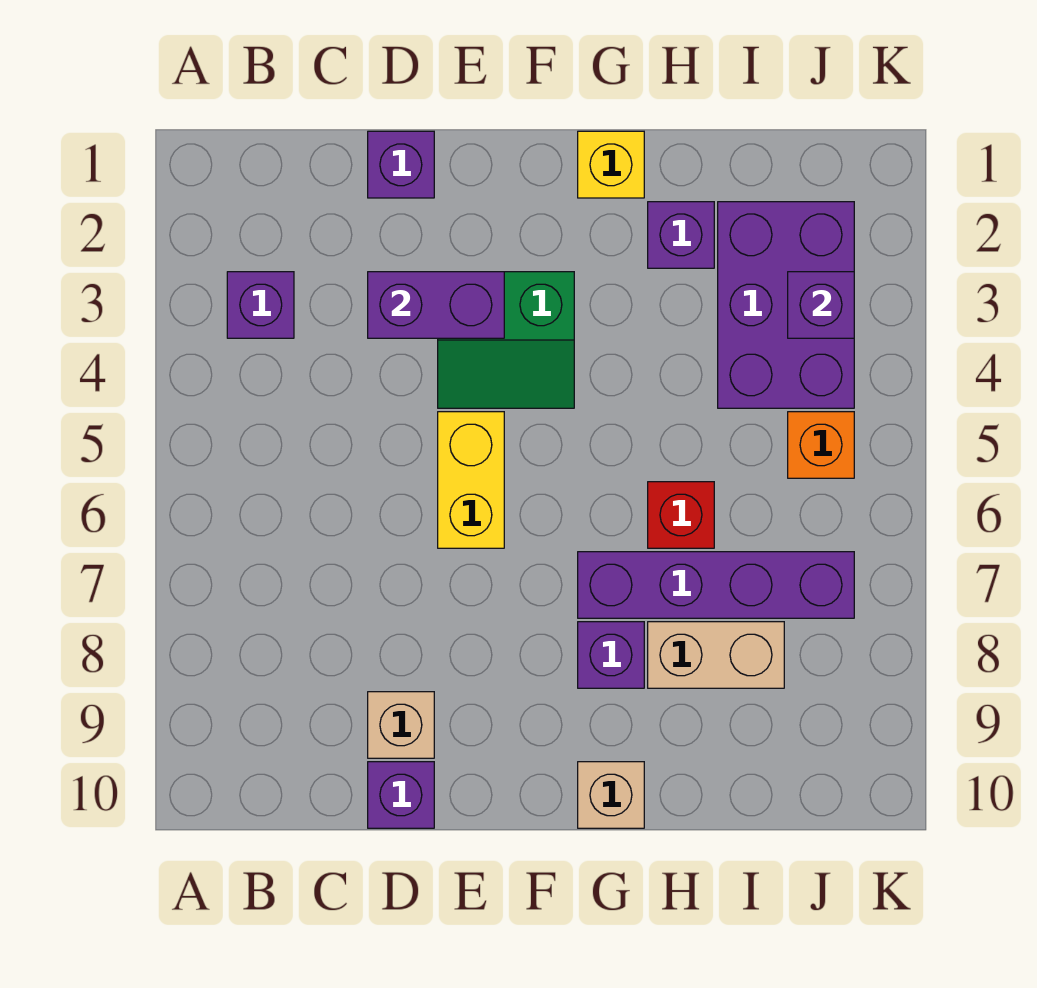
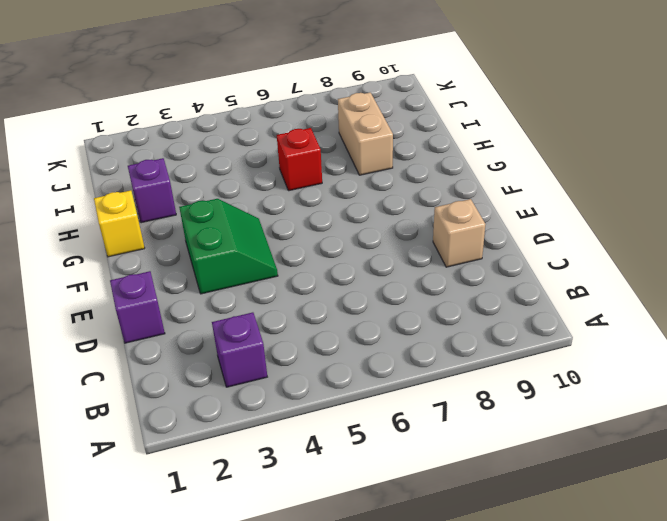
none -> purple brick D10 level 1
none -> yellow brick E5:E6 level 1
none -> purple brick G7:J7 level 1

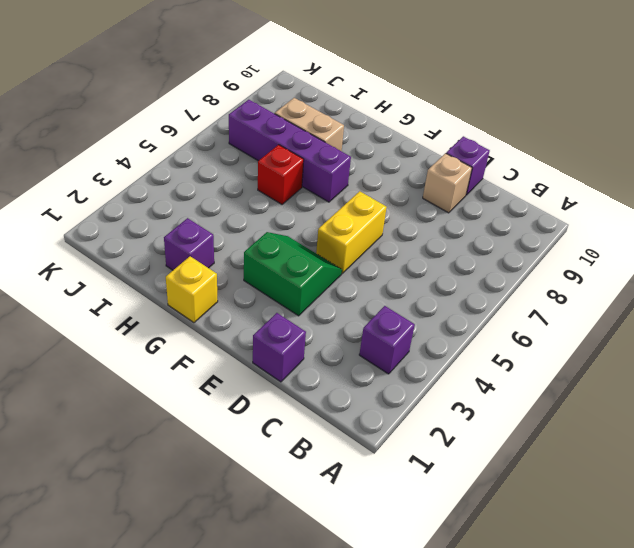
none -> purple brick G8 level 1
none -> tan brick G10 level 1
none -> purple brick I2:J4 level 1

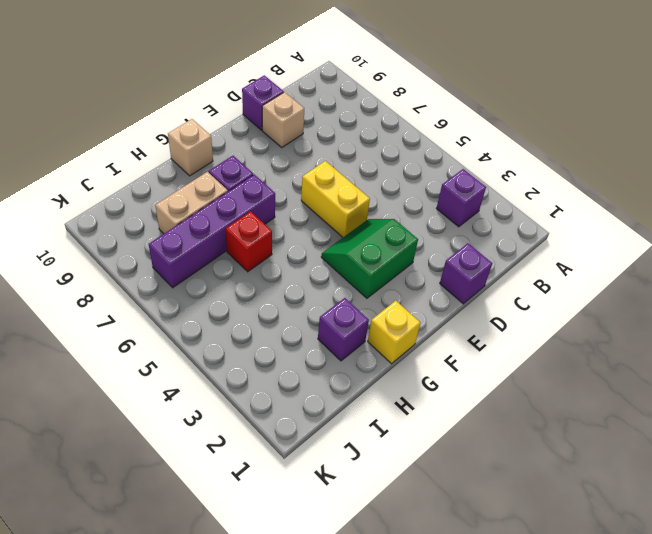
none -> purple brick I2:J4 level 1
none -> orange brick J5 level 1
none -> purple brick D3:E3 level 2

